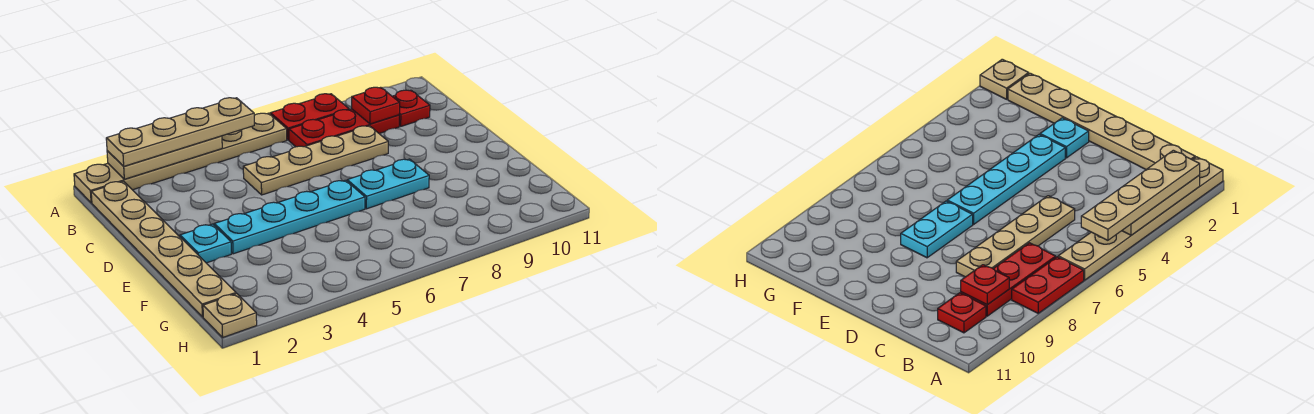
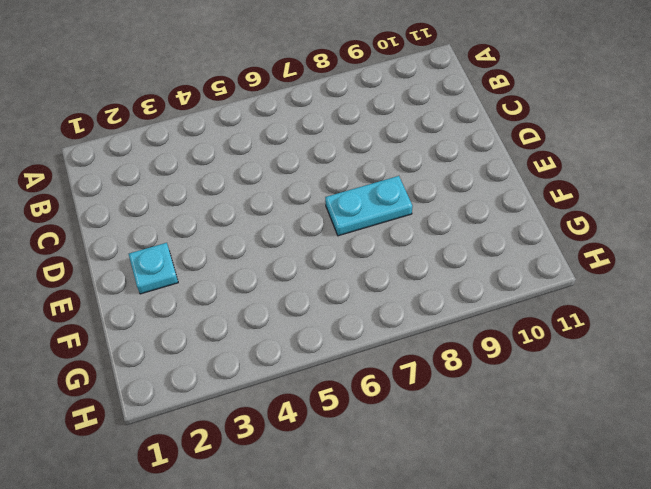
none -> tan plate A1:A6 level 1
none -> red plate A7:A8 level 1
none -> tan plate B1:G1 level 1

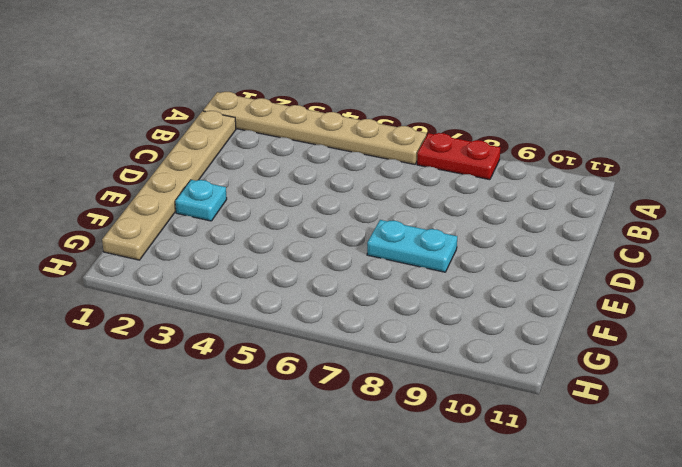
none -> red plate B7:B9 level 1
none -> red plate B10 level 1
none -> tan plate C5:C8 level 1

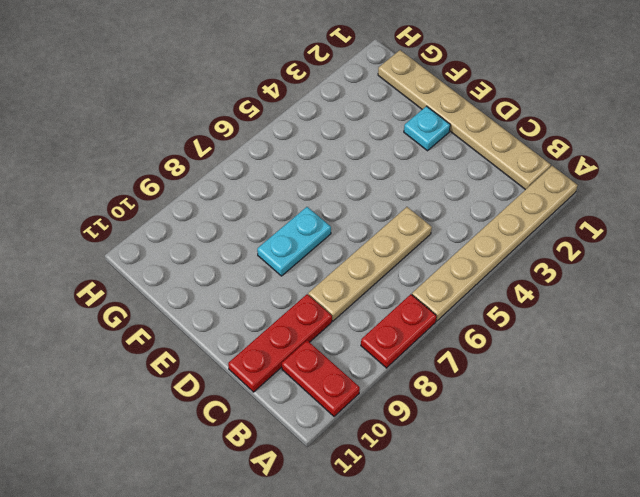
red plate A10:B10 level 1 -> red plate B10 level 1
red plate C9:C11 level 1 -> red plate B7:B9 level 1
none -> cyan plate E3:E6 level 1
none -> tan plate H1 level 1
none -> tan plate A2:A4 level 2

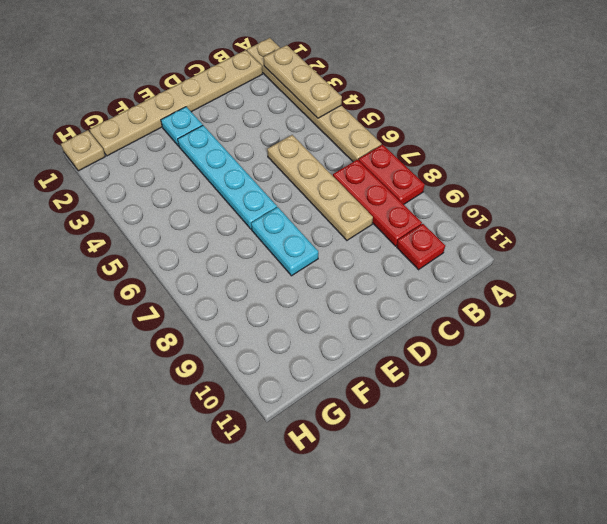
none -> red plate B9 level 2
none -> tan plate A2:A5 level 3

